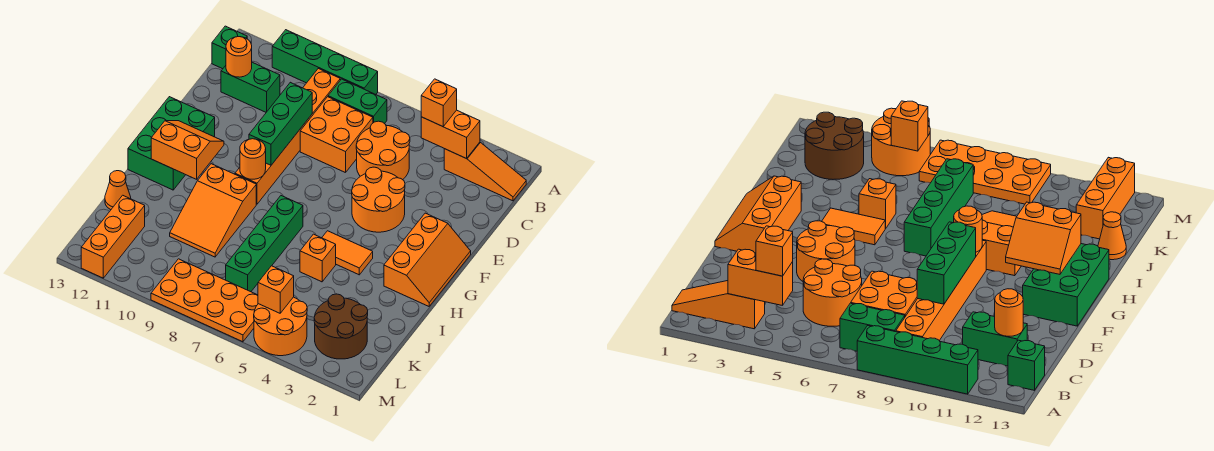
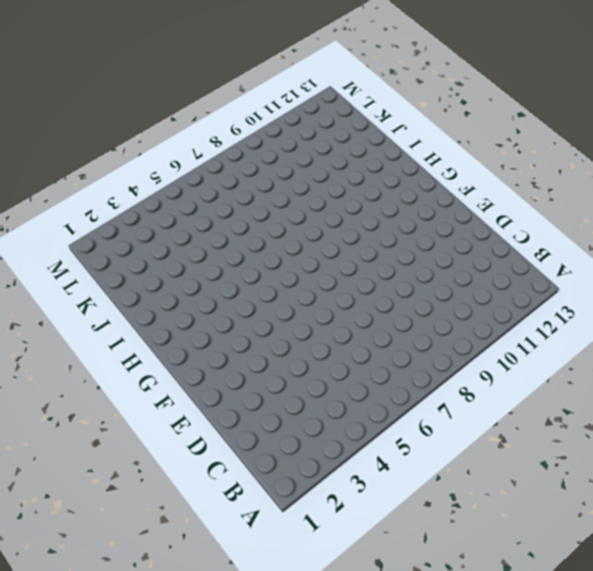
none -> green brick A8:A11 level 1
none -> orange slope B1:B3 level 1 top 3
none -> green brick B7:B8 level 1

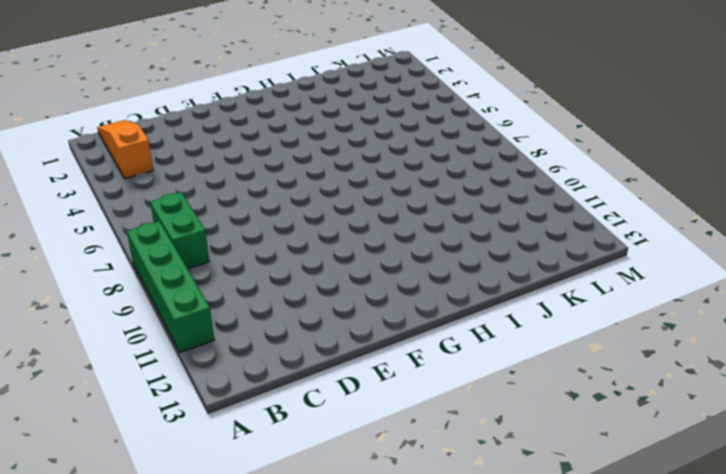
none -> orange brick B9:G9 level 1
none -> green brick B13 level 1
none -> orange round brick C5:D6 level 1

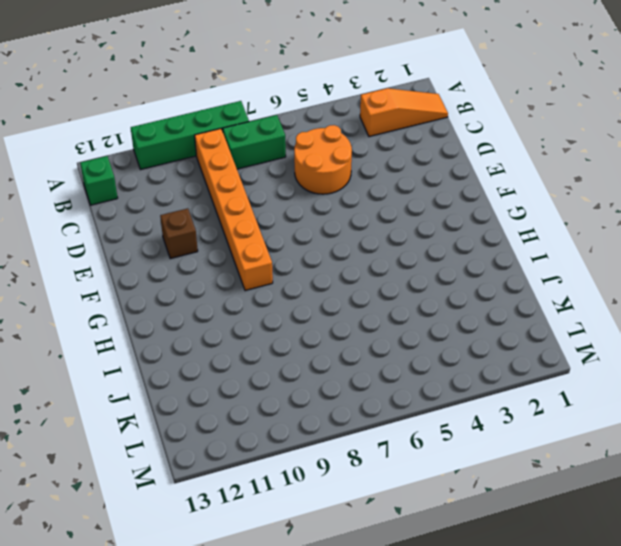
brown brick E11 level 1 -> none
none -> orange brick C7:D8 level 1
none -> green brick C11:C12 level 1
none -> orange round brick E4:F5 level 1

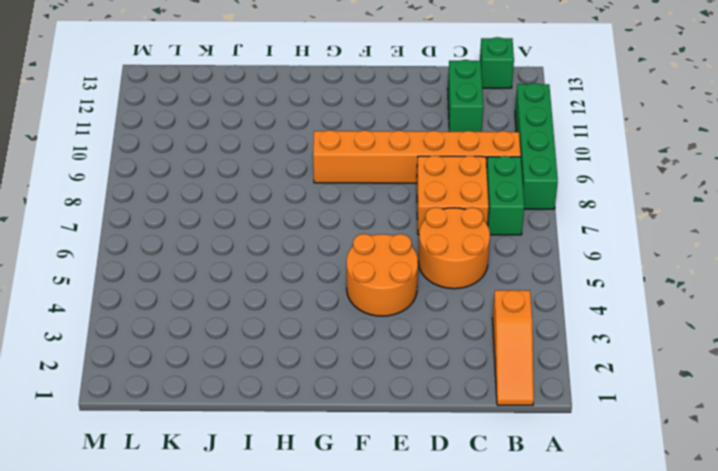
none -> orange slope F1:H2 level 1 top 2
none -> green brick F12:H13 level 1
none -> orange tile H4:H5 level 1

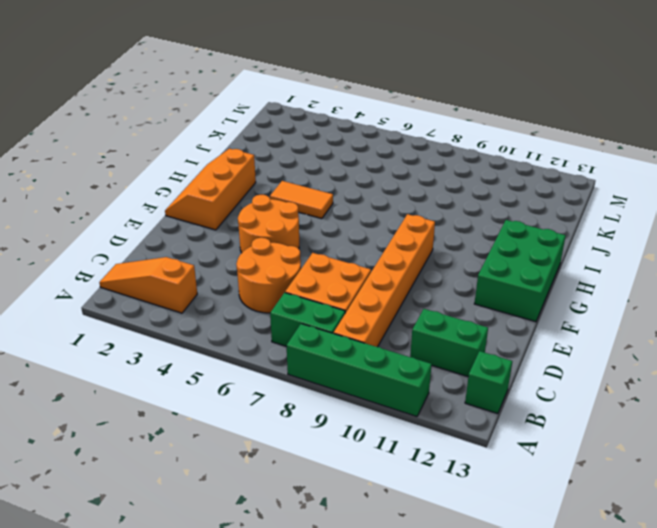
none -> green brick H7:K7 level 1
none -> orange slope H9:J10 level 1 top H
none -> orange brick I5 level 1

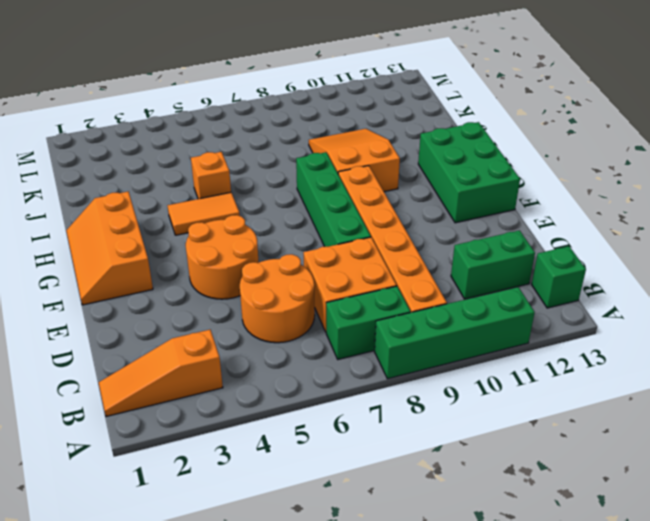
green brick E8:H8 level 1 -> green brick H7:K7 level 1
none -> orange cone J13 level 1
none -> brown round brick K2:L3 level 1
none -> orange brick K12:M12 level 1

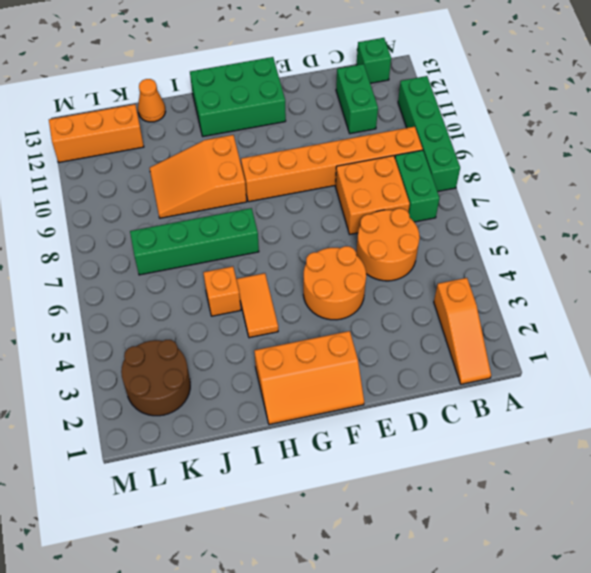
none -> orange round brick L4:M5 level 1
none -> orange plate L6:M9 level 1
none -> orange brick B3:B4 level 2

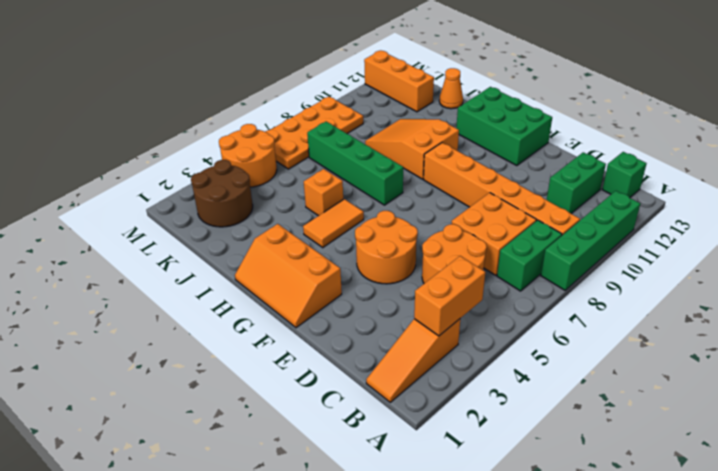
none -> orange round brick C12 level 2
none -> green brick D9:F9 level 2
none -> orange round brick G9 level 2

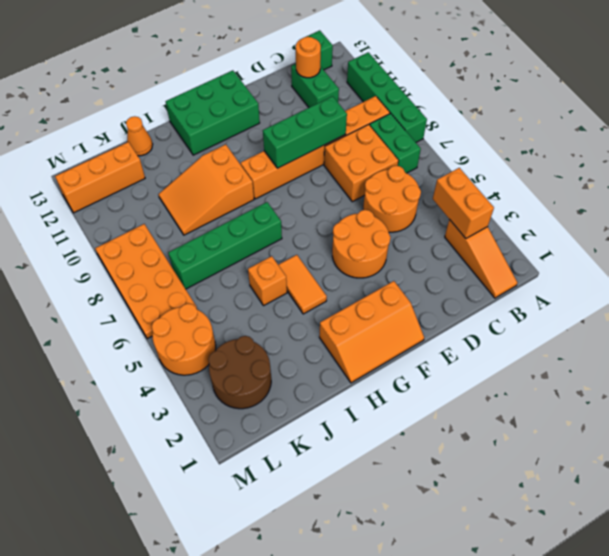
none -> orange round brick G9 level 2
none -> orange slope G11:H12 level 2 top H
none -> orange brick L5 level 2

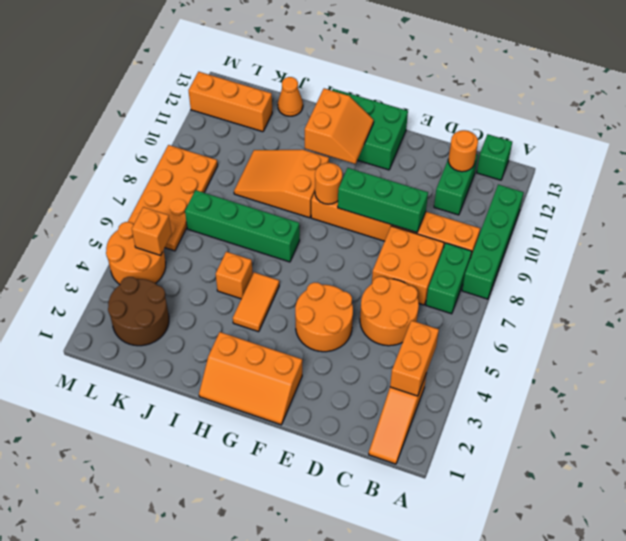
none -> orange brick B4 level 3

